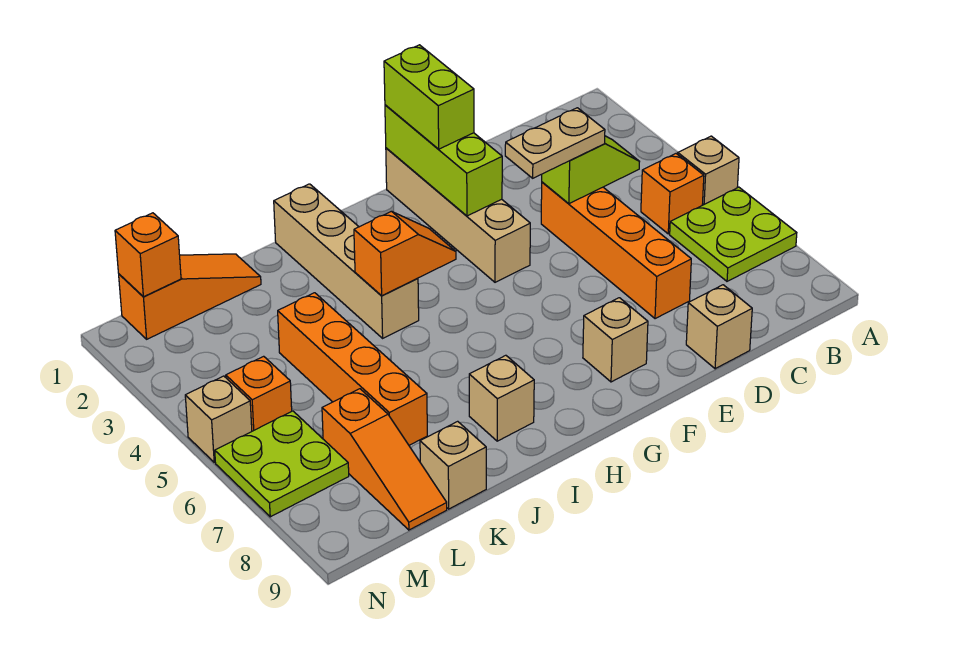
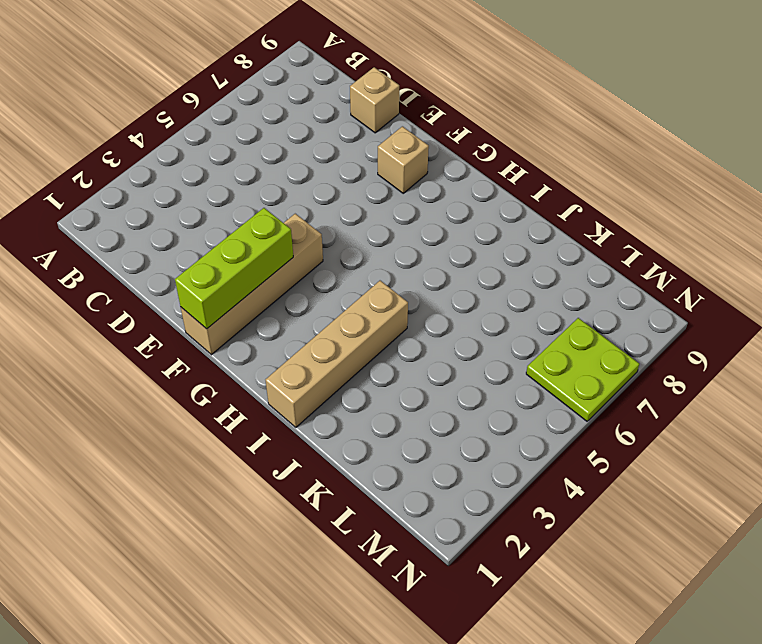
none -> tan brick A5 level 1
none -> lime plate A6:B7 level 1
none -> orange brick B5 level 1

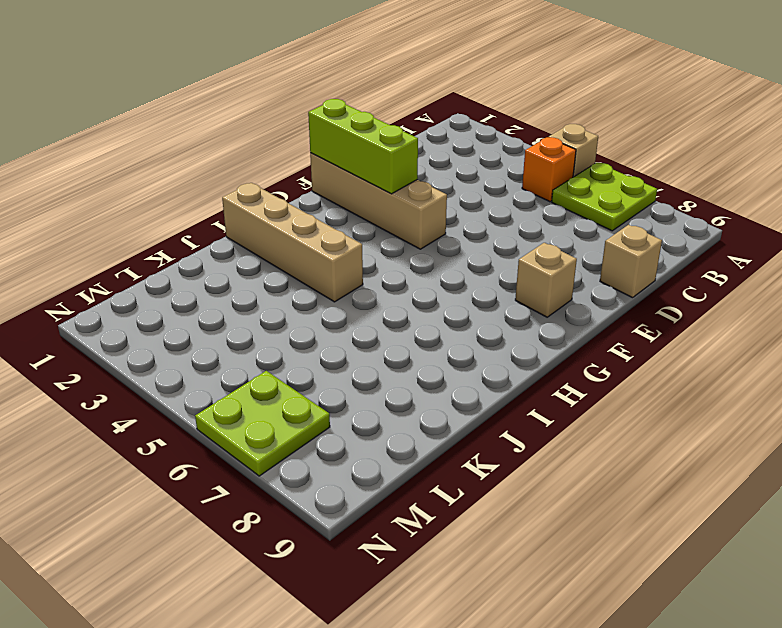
none -> orange brick D4:D7 level 1
none -> tan brick I8 level 1
none -> orange slope K1:M1 level 1 top M

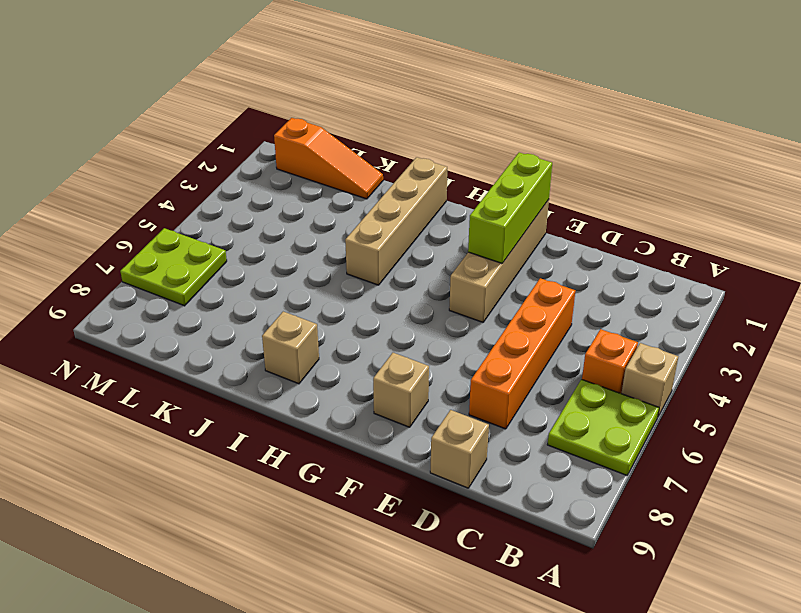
none -> orange brick K4:K7 level 1
none -> tan brick K9 level 1
none -> orange slope L7:L9 level 1 top 7

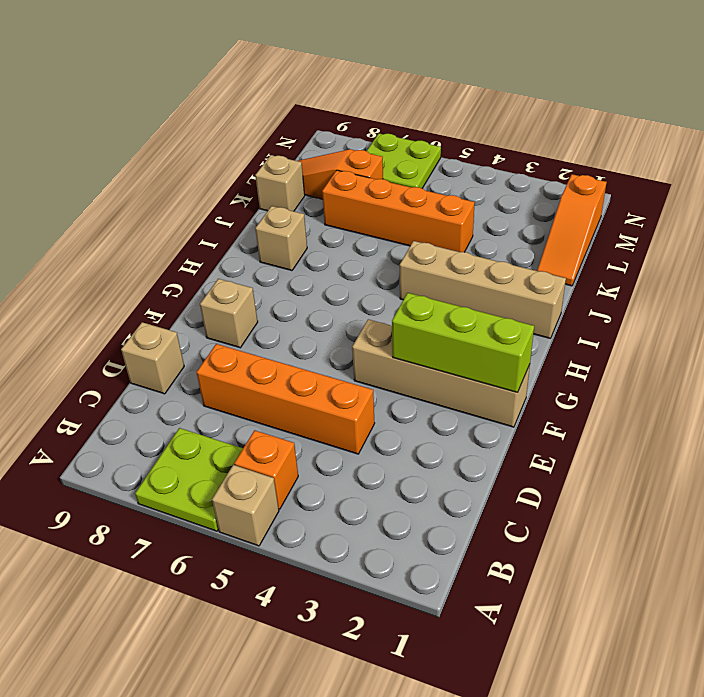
none -> orange brick M5 level 1
none -> tan brick N5 level 1
none -> lime slope C4:D4 level 2 top D

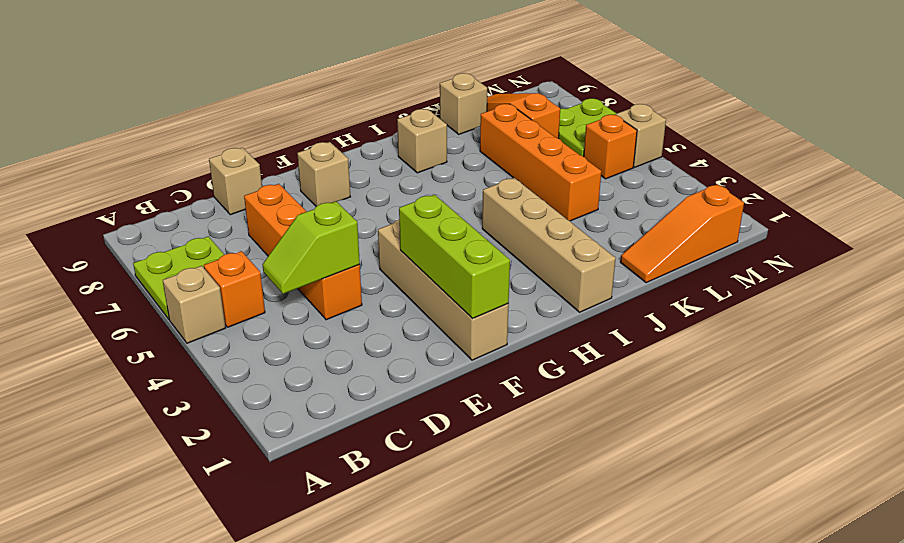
none -> orange slope H4:I4 level 2 top I
none -> orange brick M1 level 2
none -> tan plate D4:E4 level 3

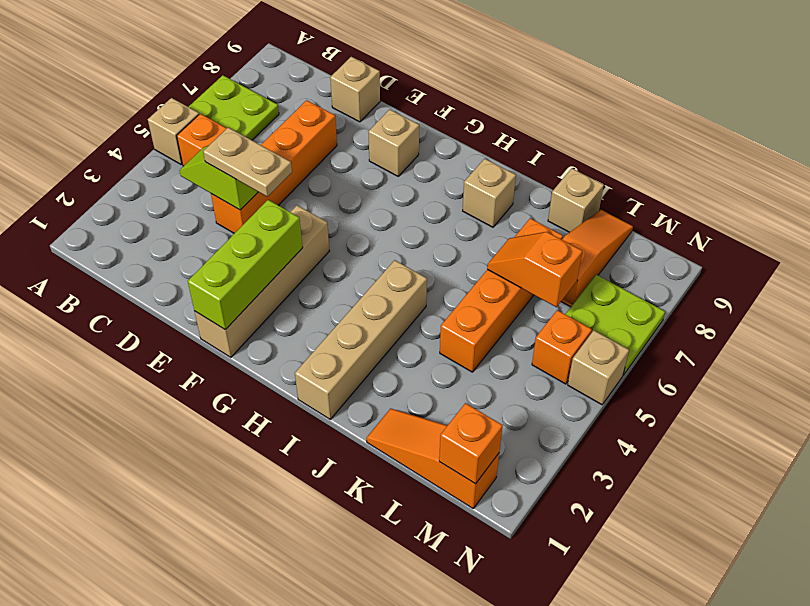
orange slope K6:L6 level 2 top L -> orange slope H4:I4 level 2 top I
none -> lime brick F1:F2 level 3

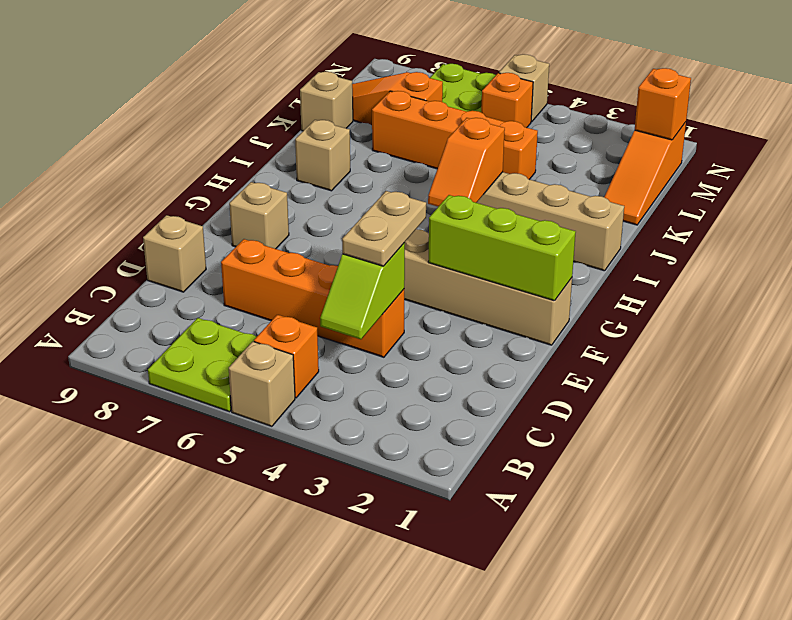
none -> lime brick F1:F2 level 3

